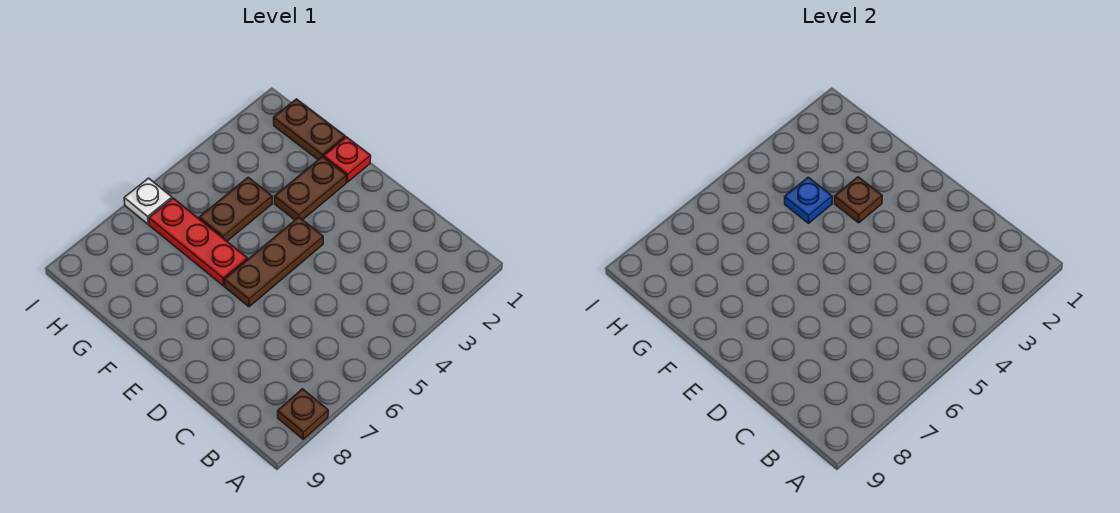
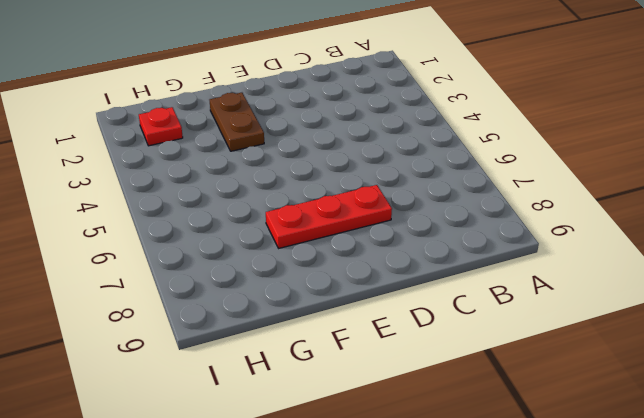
red plate D7:F7 level 1 -> red plate F6:H6 level 1
red plate H2 level 1 -> red plate F1 level 1
none -> brown plate A8 level 1
none -> brown plate E4:E6 level 1

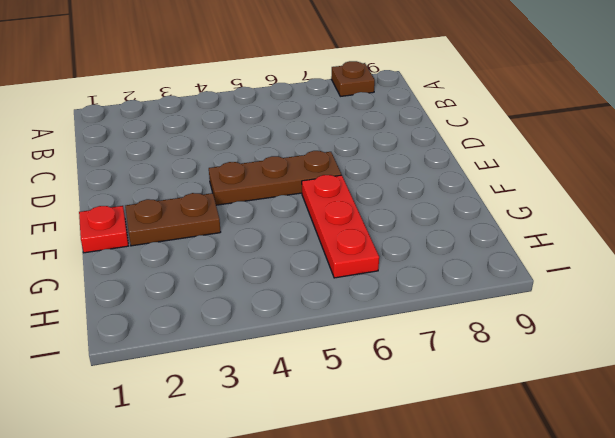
none -> brown plate G1:H1 level 1
none -> brown plate G4:G5 level 1

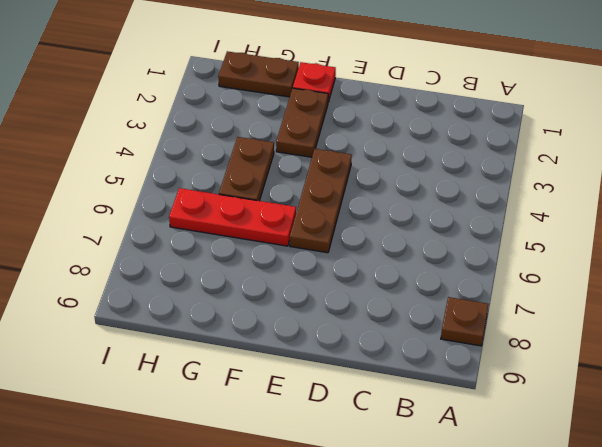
none -> white plate I6 level 1
none -> brown plate F3 level 2

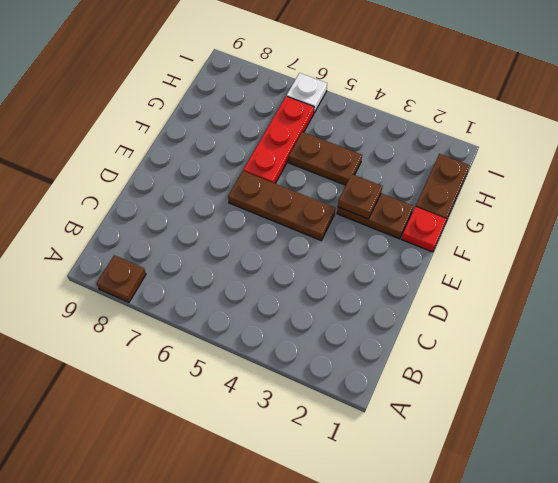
none -> blue plate G4 level 2

